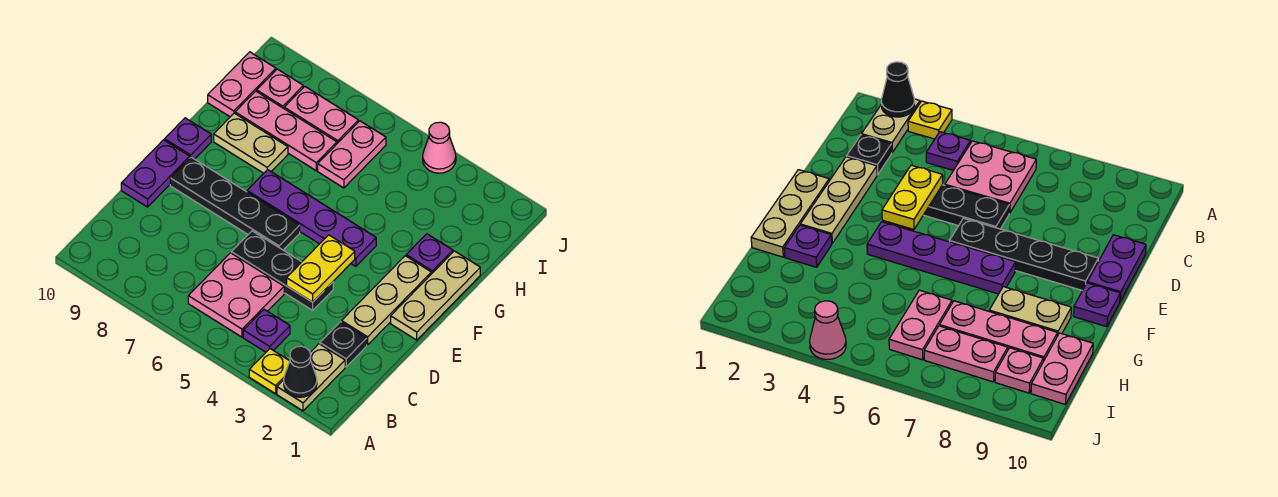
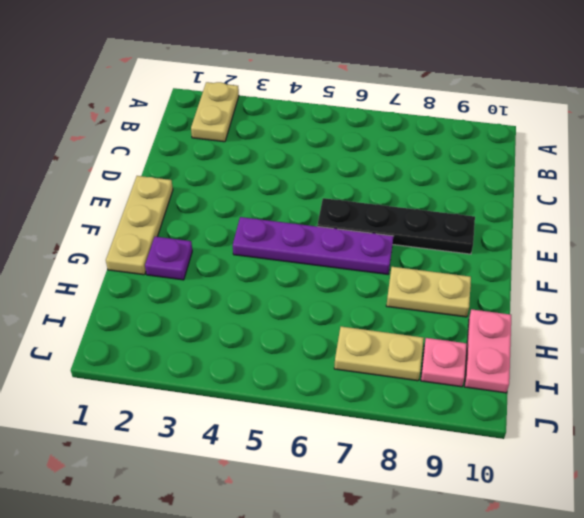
tan plate I7:I8 level 1 -> pink plate I7:I8 level 1
none -> yellow plate A3 level 1
none -> purple plate B4 level 1
none -> pink plate B5:C6 level 1

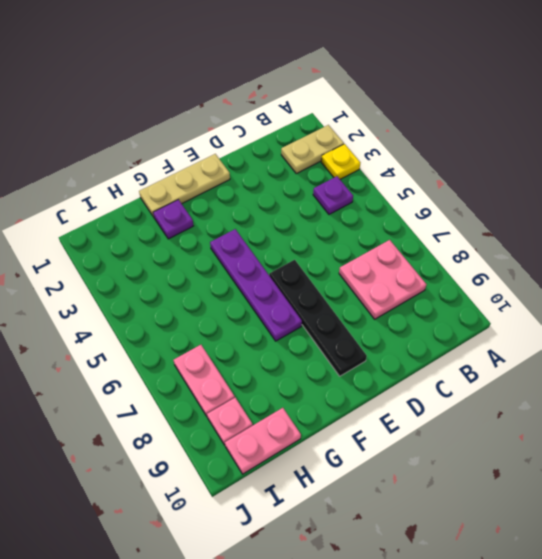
pink plate B7:C8 level 1 -> pink plate B5:C6 level 1
none -> black plate C2 level 1
none -> tan plate D2:F2 level 1
none -> black plate D4:D6 level 1

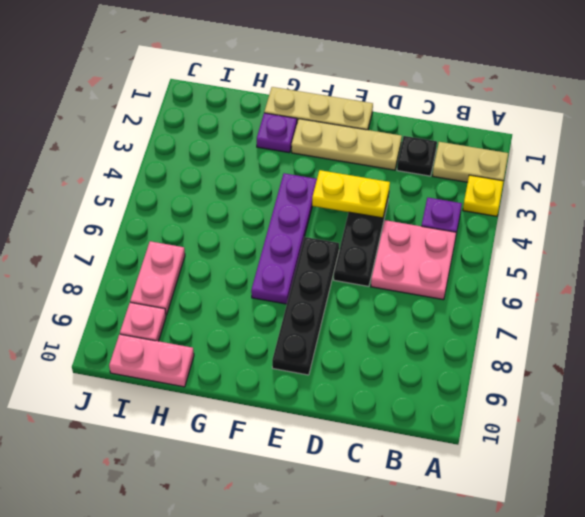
none -> purple plate D10:E10 level 1
none -> purple plate F10 level 1
none -> tan plate G8:G9 level 1

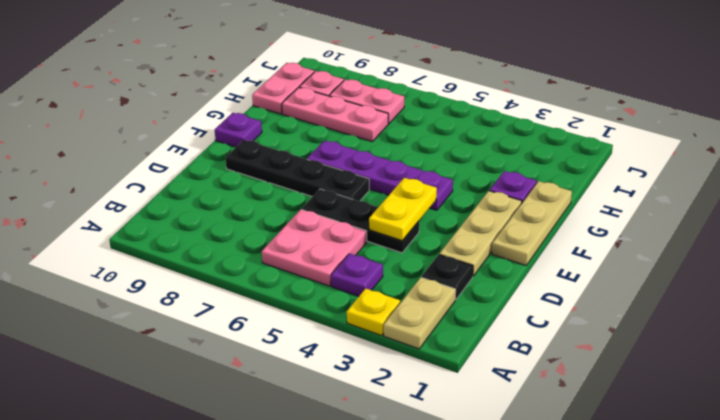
none -> purple plate D10:E10 level 1
none -> tan plate G8:G9 level 1
none -> pink plate H6:I6 level 1

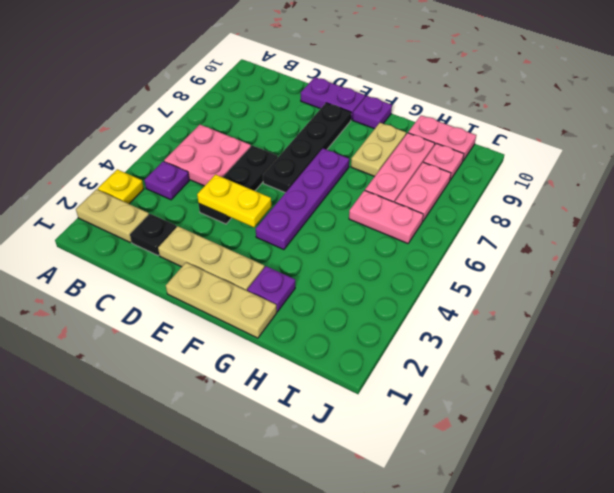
none -> pink cone J4 level 1
none -> black cone A2 level 2

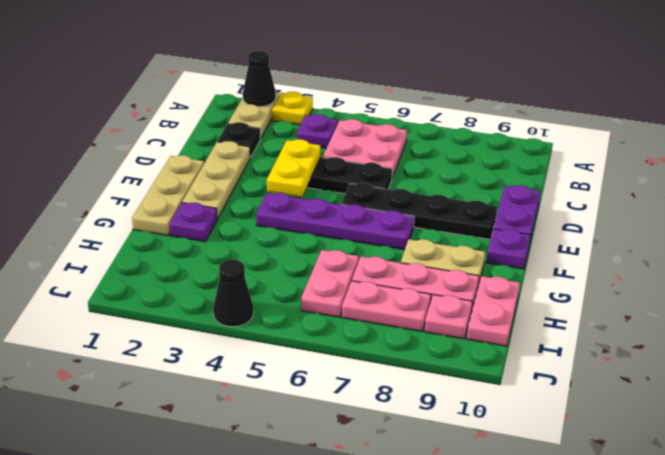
black cone J4 level 1 -> pink cone J4 level 1

